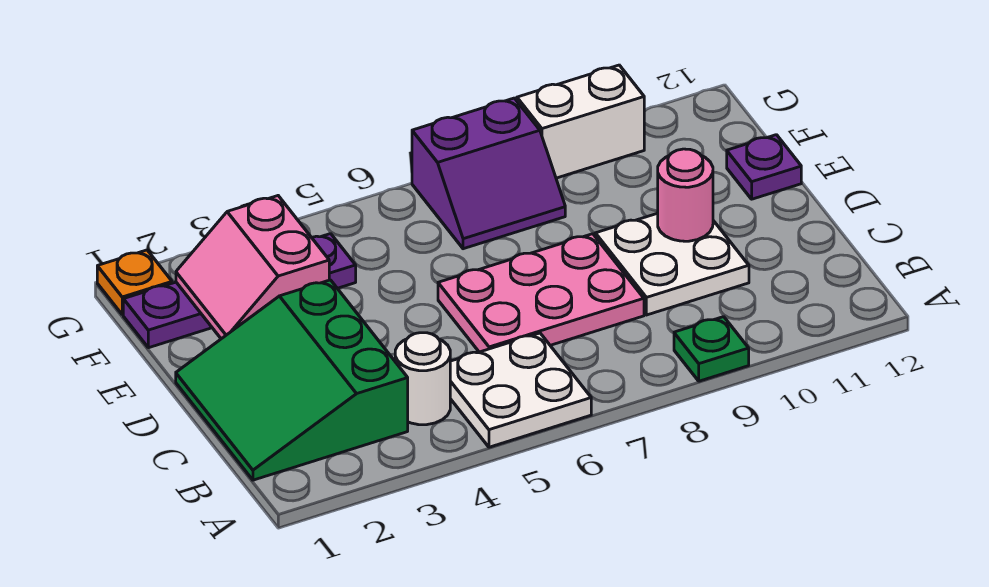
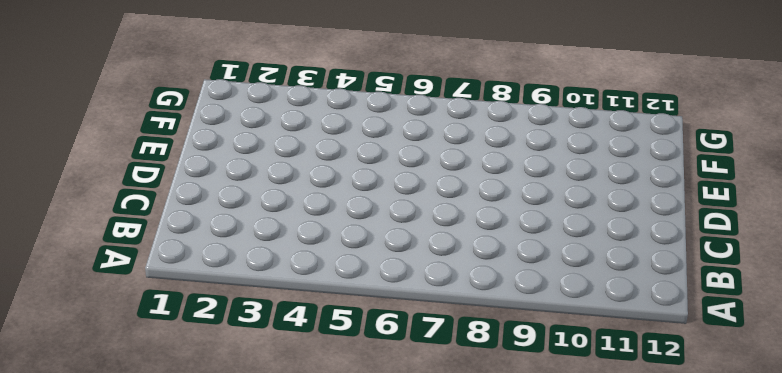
none -> white plate A5:B6 level 1
none -> green plate A9 level 1
none -> green slope B1:D3 level 1 top 3

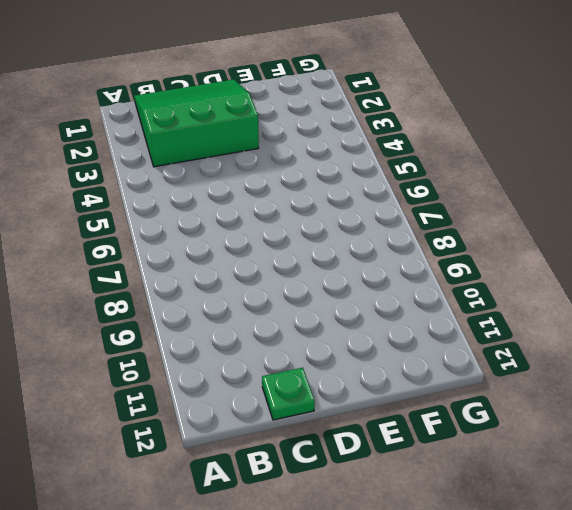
green plate C12 level 1 -> green plate A9 level 1
none -> white plate A5:B6 level 1
none -> white round brick B4 level 1
none -> pink plate C6:D8 level 1

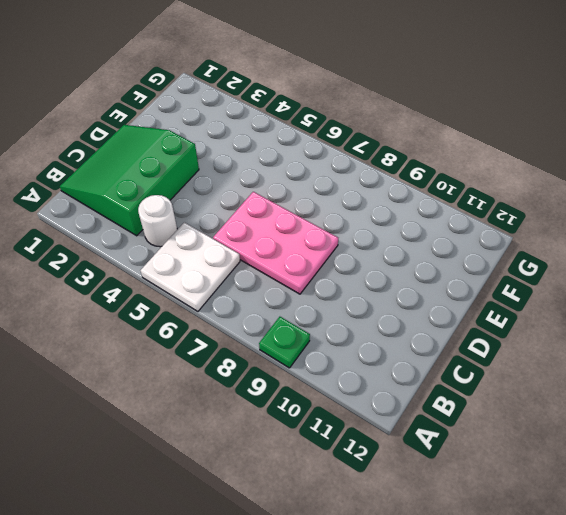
none -> white plate C9:D10 level 1
none -> purple plate E12 level 1
none -> purple plate F1:F4 level 1

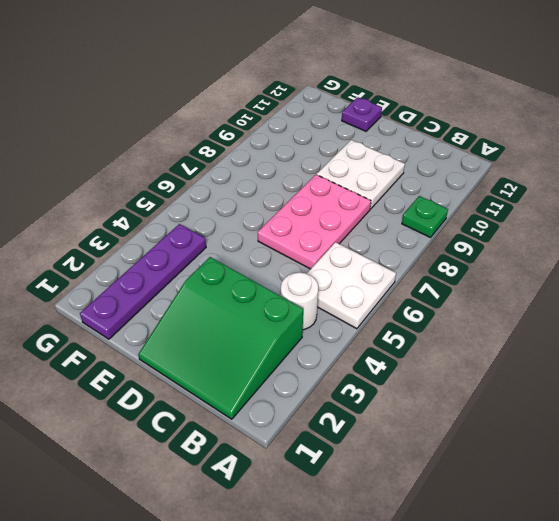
none -> purple slope F7:G8 level 1 top G
none -> orange plate G1 level 1
none -> white brick G9:G10 level 1

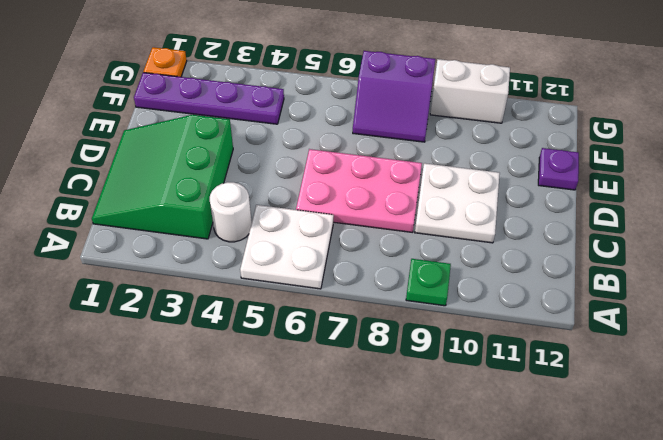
none -> pink round brick D10 level 2
none -> pink slope E2:F3 level 2 top 3

